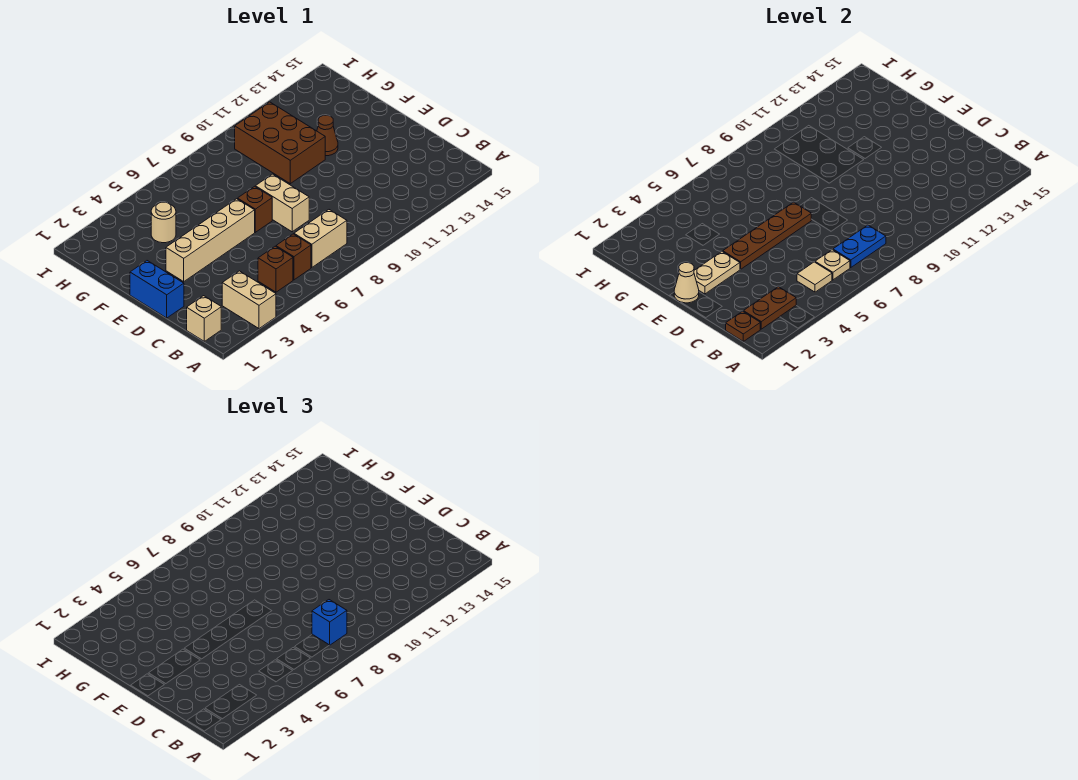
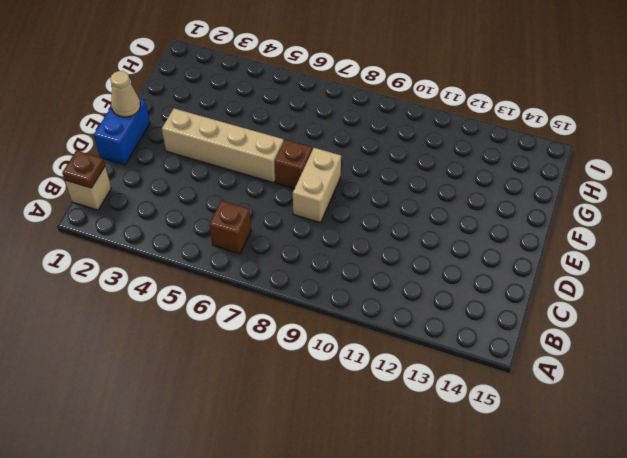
none -> tan brick A3:B3 level 1
none -> brown brick B5 level 1
none -> tan brick B7:B8 level 1

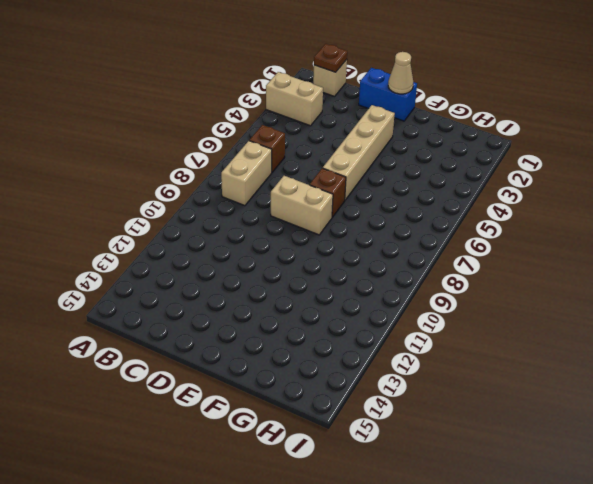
none -> brown brick B5 level 1
none -> brown brick F10:H11 level 1
none -> brown cone F12 level 1

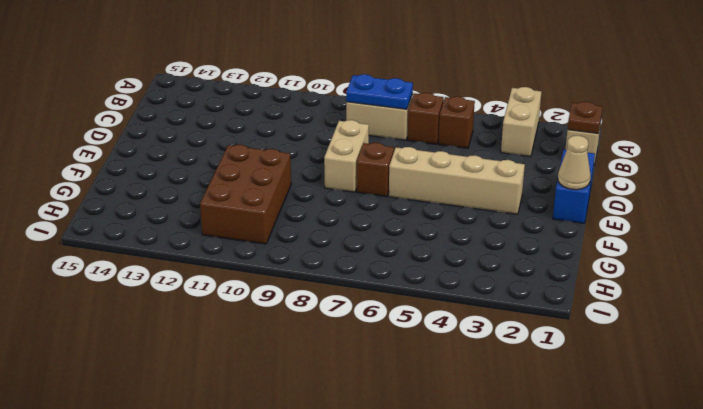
none -> brown cone F12 level 1
none -> tan round brick G4 level 1
none -> brown plate B2:B3 level 2

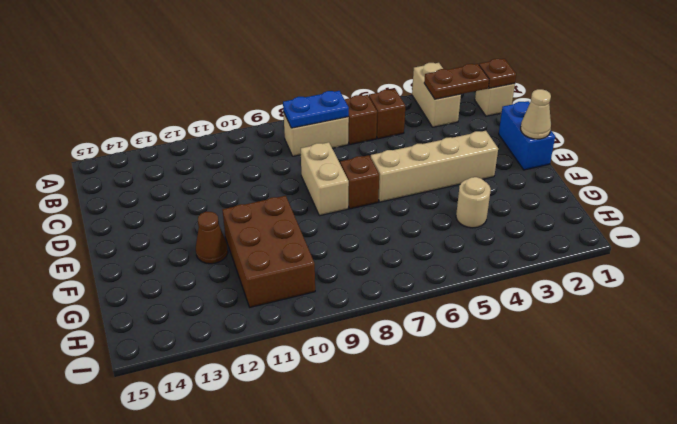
none -> tan tile B5 level 2
none -> tan plate B6 level 2
none -> tan plate E2:E3 level 2

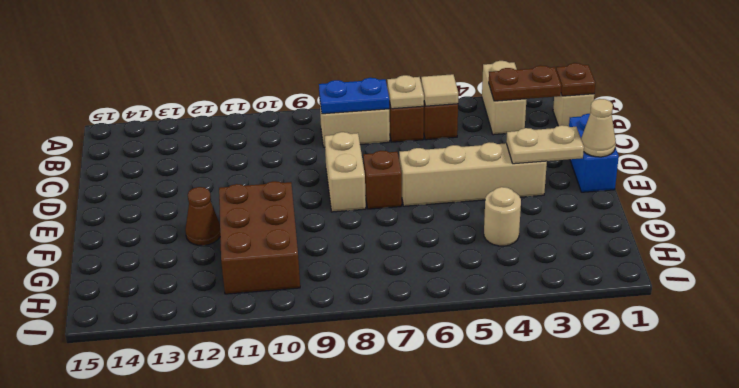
none -> brown plate E4:E7 level 2
none -> blue brick B8 level 3

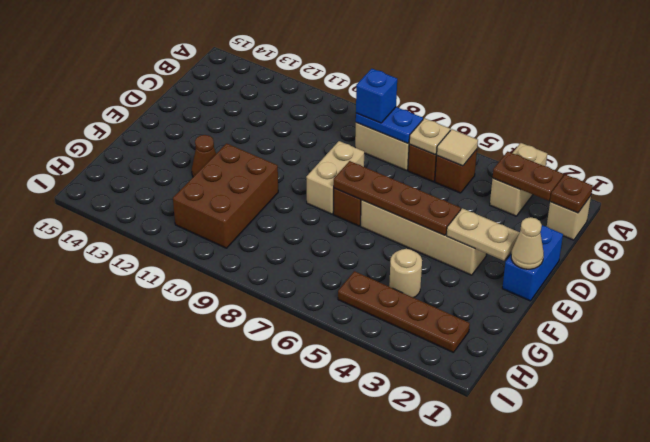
brown plate H2:H5 level 1 -> none

